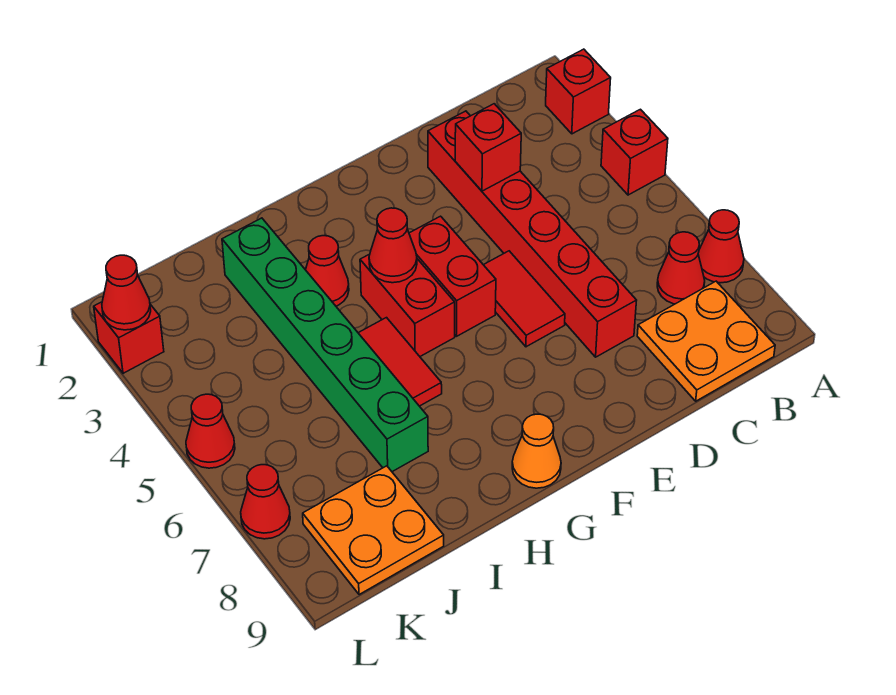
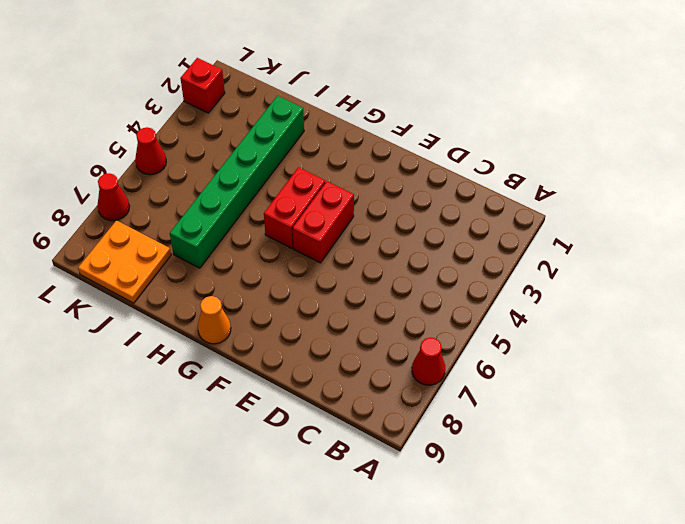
none -> red brick A2 level 1
none -> red brick A4 level 1
none -> red cone B7 level 1

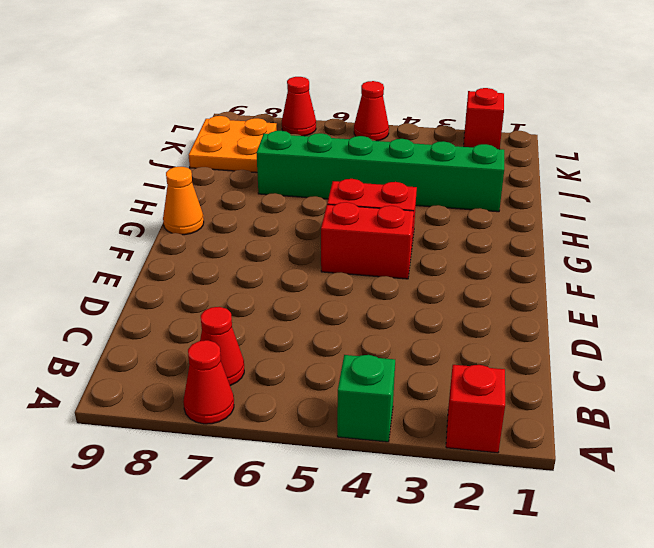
green brick A4 level 1 -> red brick A4 level 1
none -> orange plate B8:C9 level 1
none -> red brick D2:D7 level 1
none -> red tile E5:E6 level 1

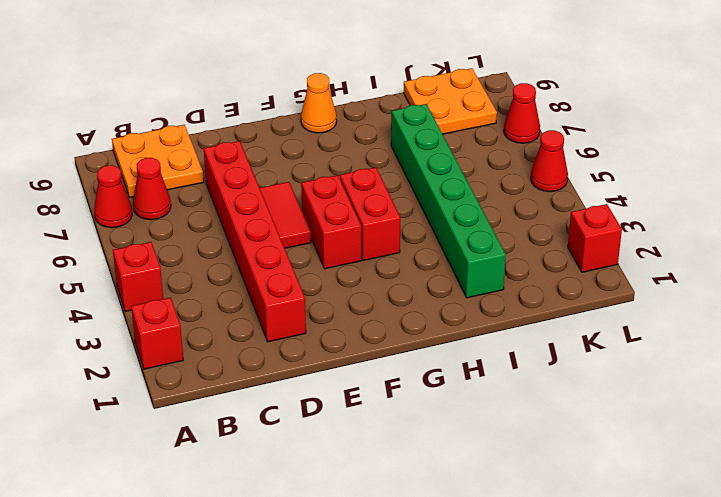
none -> red cone H3 level 1
none -> red tile H5:H6 level 1
none -> red brick D3 level 2

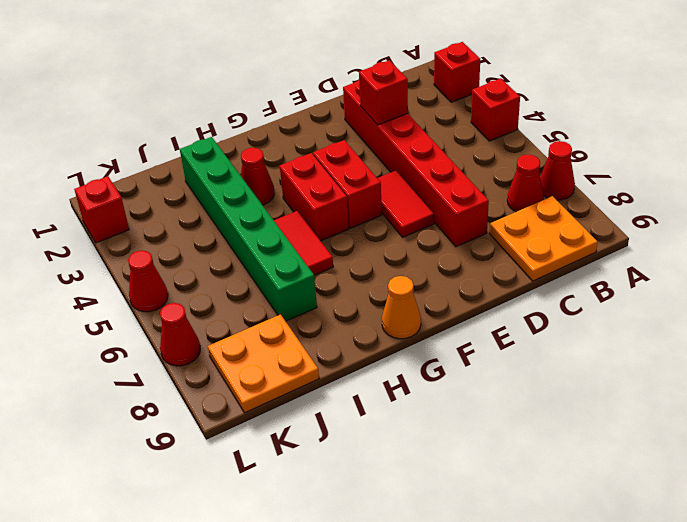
none -> red cone G4 level 2
none -> red cone L2 level 2

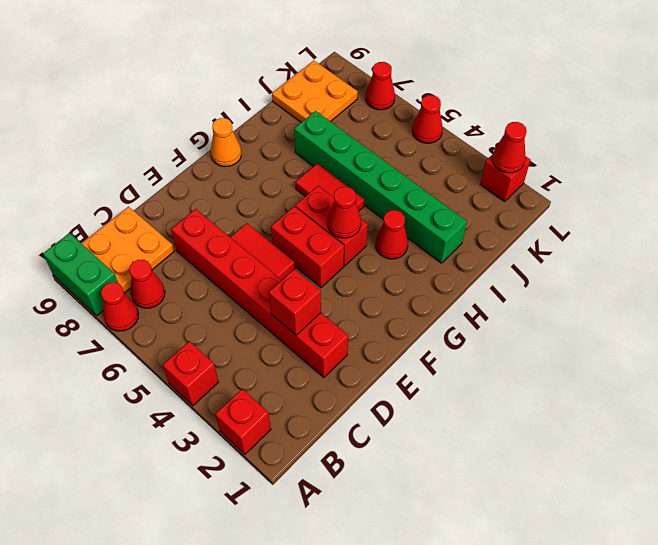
green brick A8:A9 level 1 -> none

